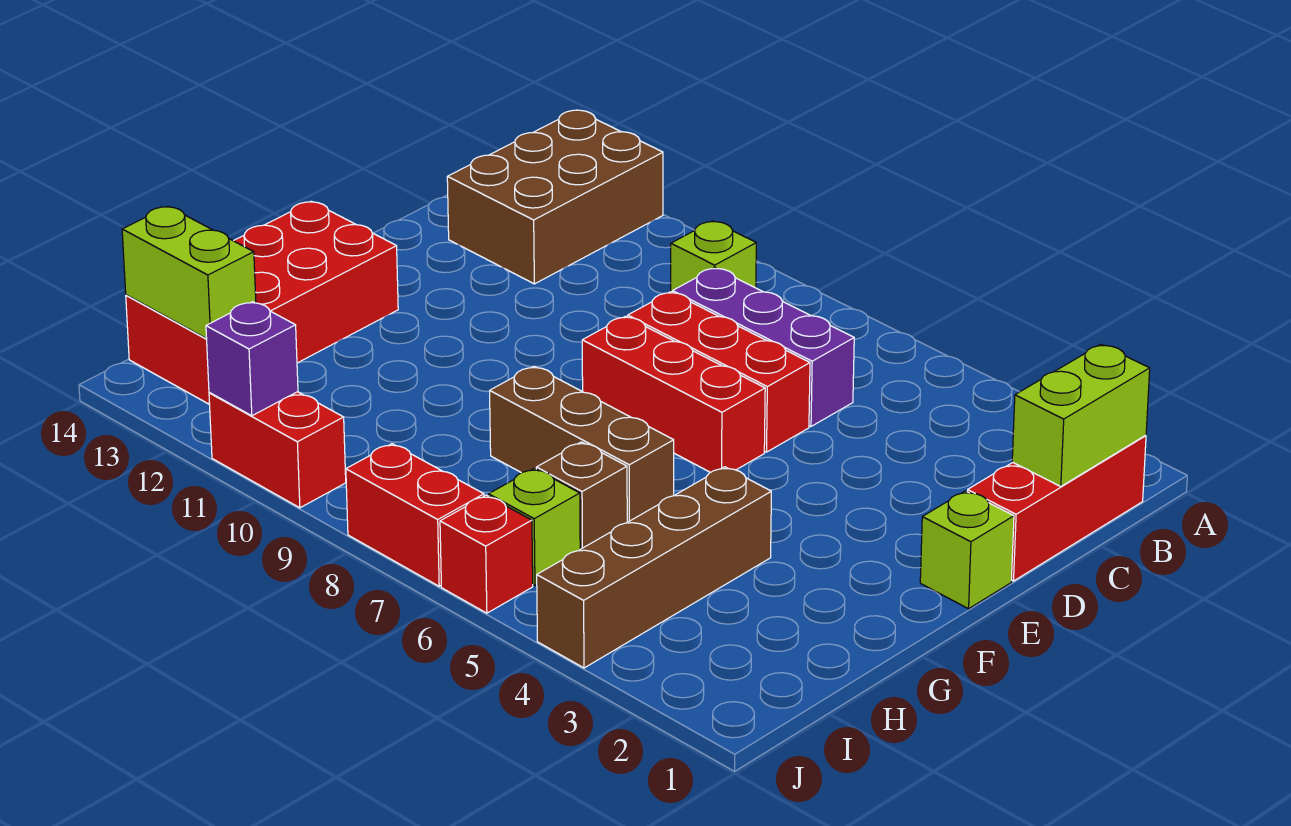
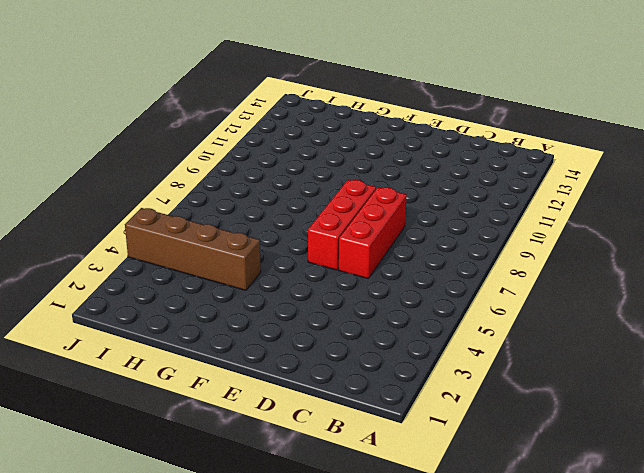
none -> brown brick A12:C13 level 1
none -> red brick B1:D1 level 1
none -> lime brick B9 level 1

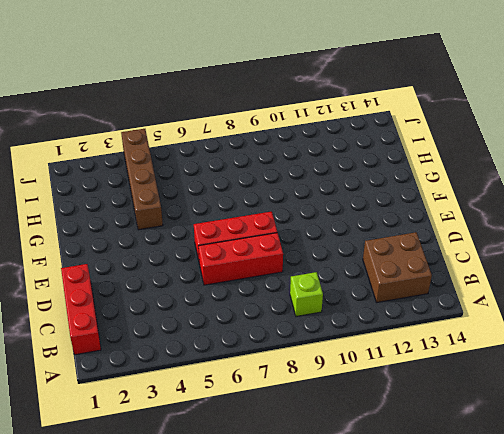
brown brick B12:C13 level 1 -> brown brick A12:C13 level 1
none -> purple brick C6:C8 level 1
none -> lime brick E1 level 1
none -> red brick F13:I14 level 1

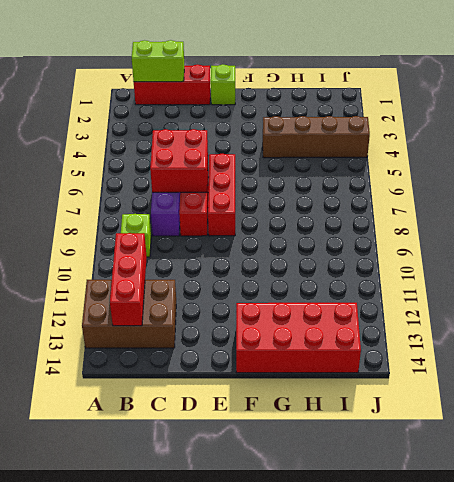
red brick B11:B13 level 2 -> none
red brick C6:D7 level 2 -> none
none -> brown brick G6:G8 level 1
none -> brown brick H6 level 1
none -> lime brick I6 level 1

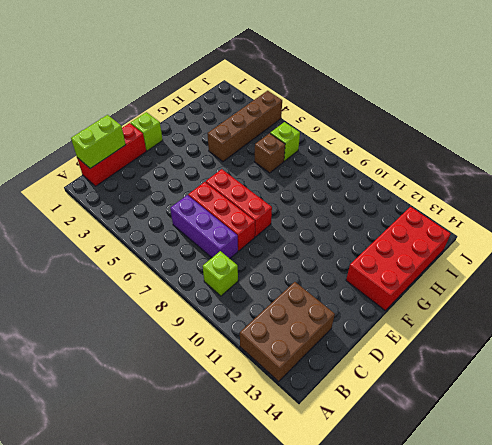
none -> brown brick G6:G8 level 1
none -> red brick J6 level 1
none -> red brick J7:J8 level 1

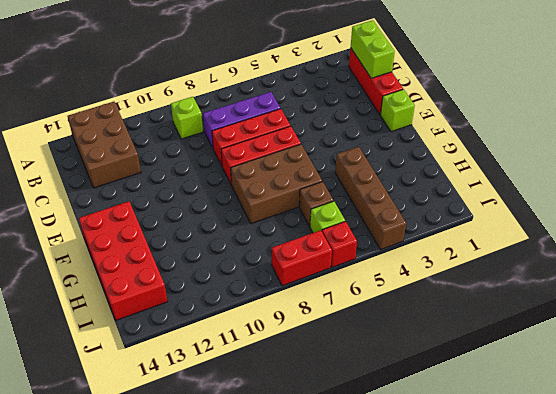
brown brick F6:G8 level 1 -> brown brick G6:G8 level 1
none -> red brick J10:J11 level 1
none -> lime brick I13:I14 level 2
none -> purple brick J11 level 2

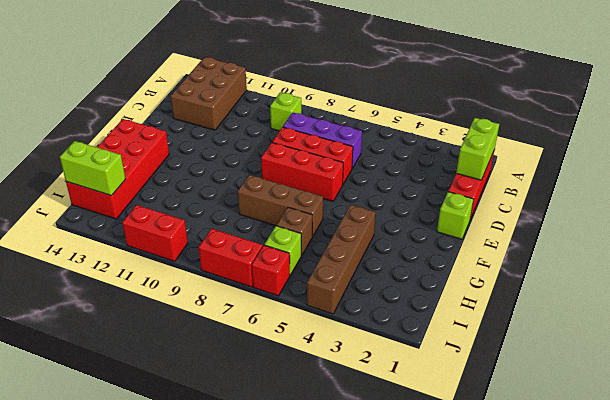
none -> purple brick J11 level 2

